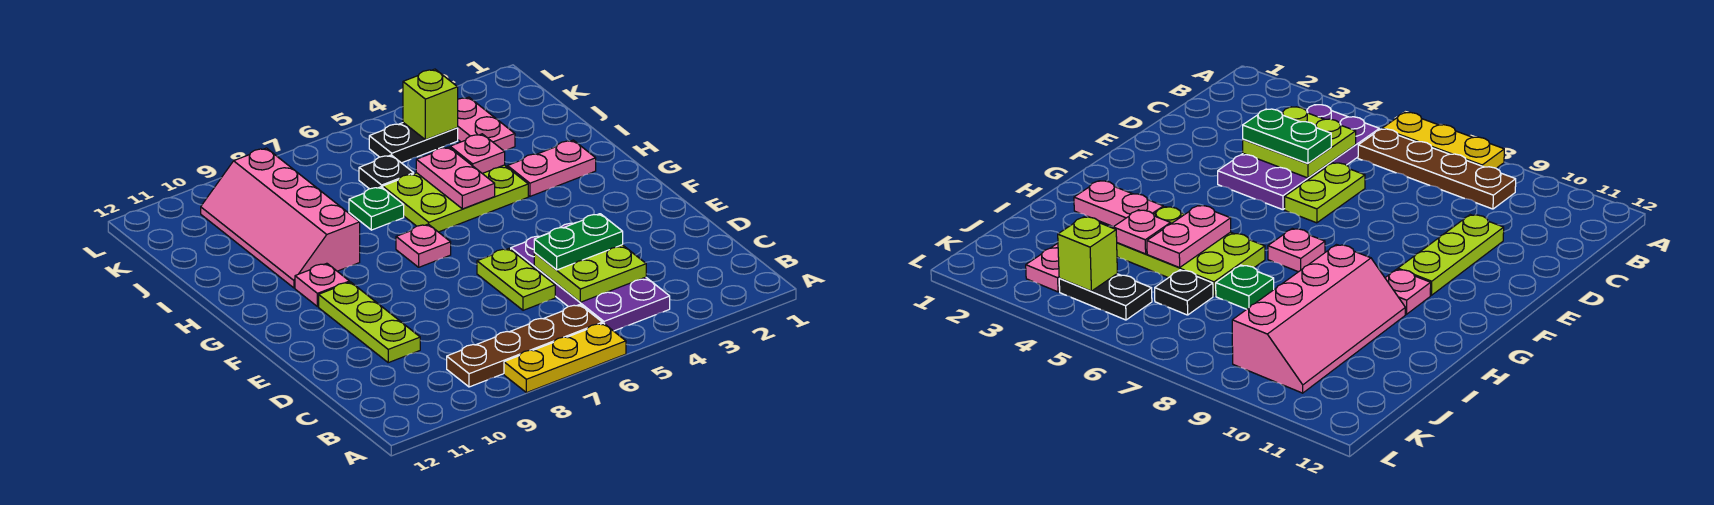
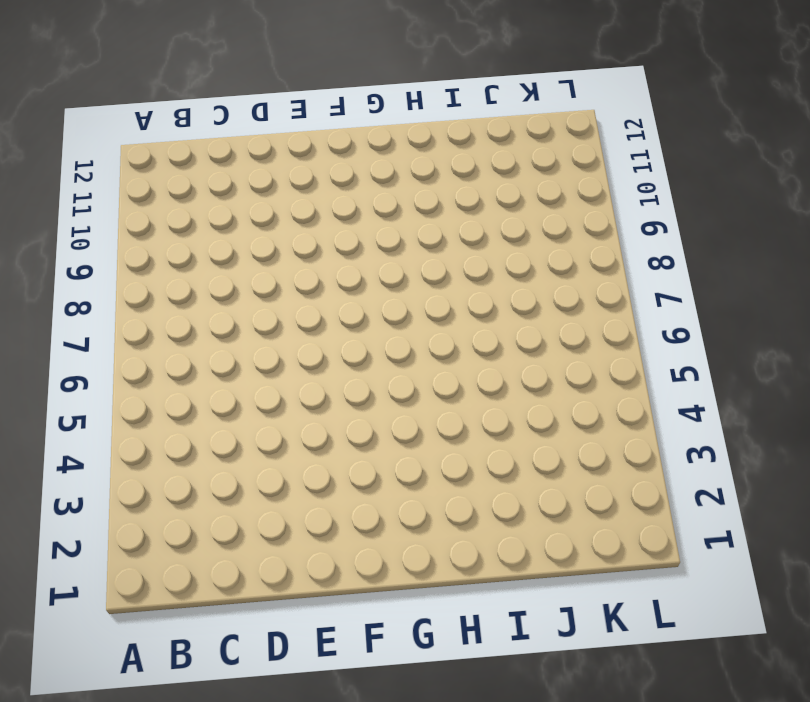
none -> yellow plate A6:A8 level 1
none -> purple plate B4:E5 level 1
none -> brown plate B6:B9 level 1

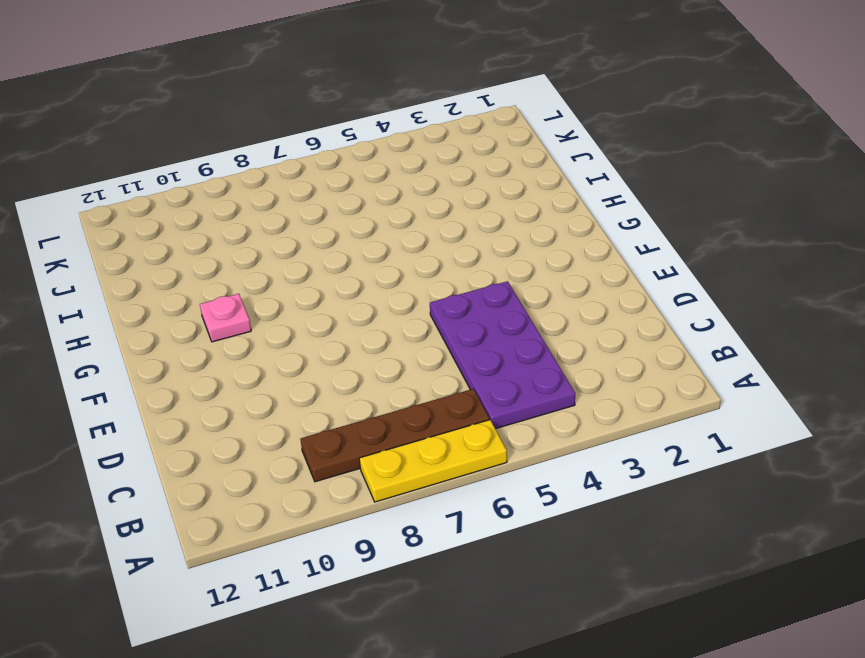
none -> lime plate D6:E6 level 1
none -> lime plate D10:F10 level 1
none -> pink plate G7 level 1

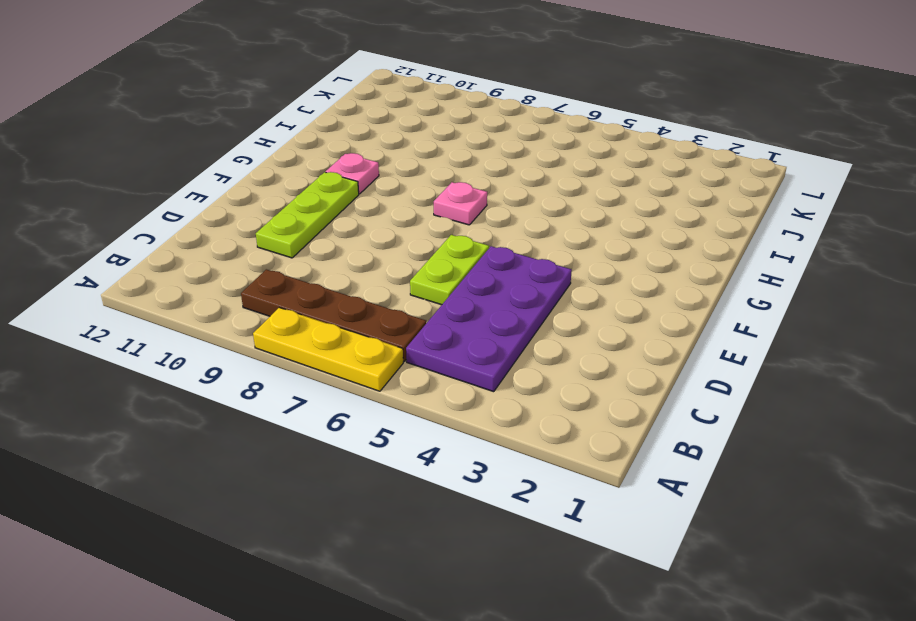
none -> pink plate H2:H3 level 1
none -> lime plate H4:I6 level 1
none -> pink slope H9:K10 level 1 top 9

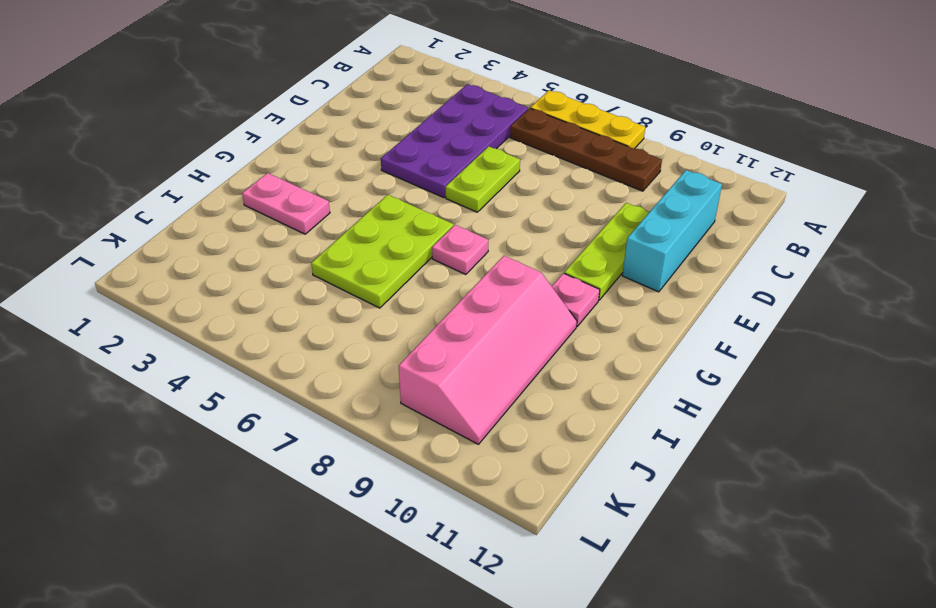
cyan brick C11:E11 level 1 -> none
lime plate G5:I6 level 1 -> lime plate H4:I6 level 1
none -> green plate I7 level 1
none -> pink plate J3:K3 level 1
none -> black plate J6 level 1

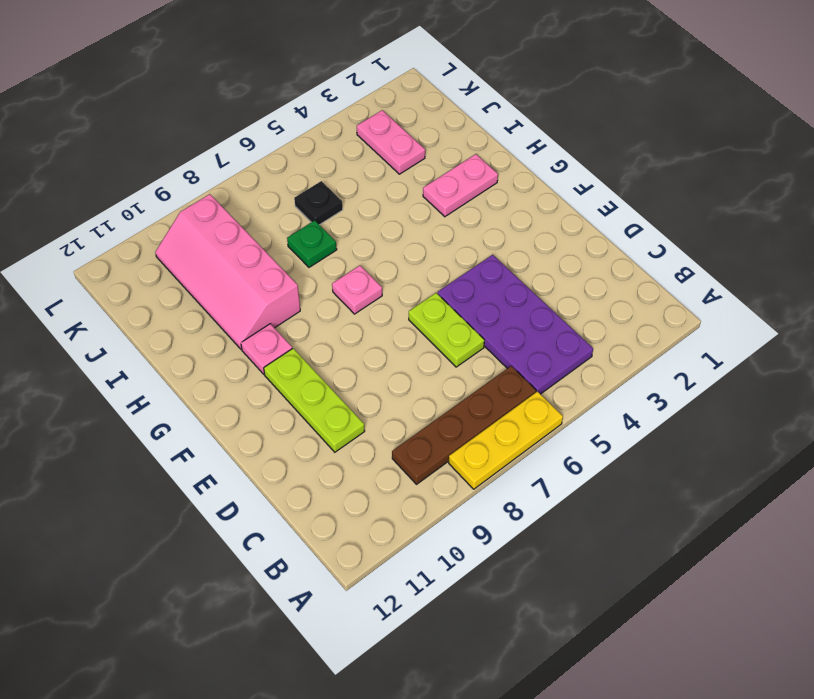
none -> lime plate H4:I6 level 1
none -> black plate K4:K5 level 1
none -> lime plate C4:D5 level 2

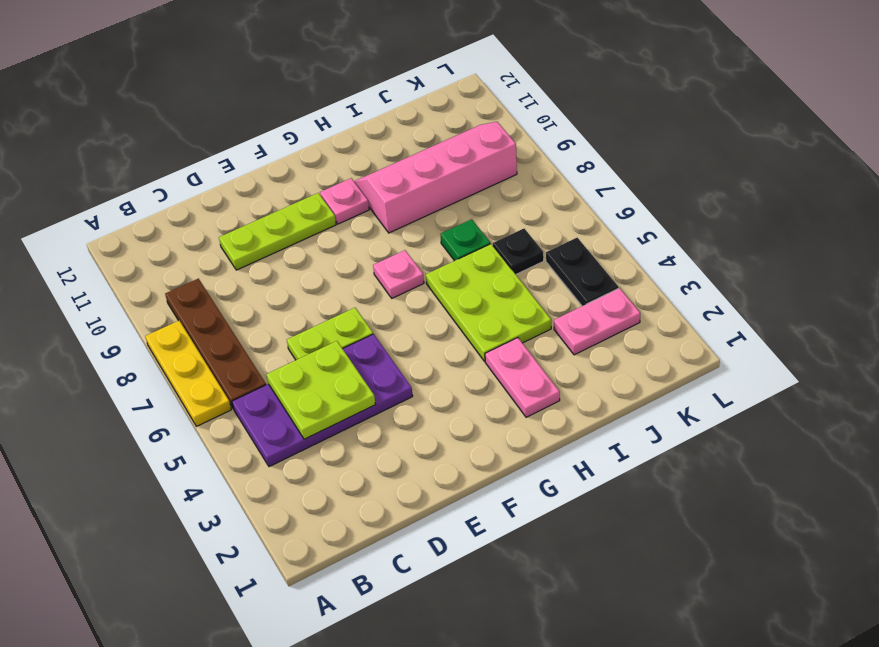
none -> pink plate H5:I5 level 2
none -> pink plate I4 level 2
none -> lime brick K4 level 2

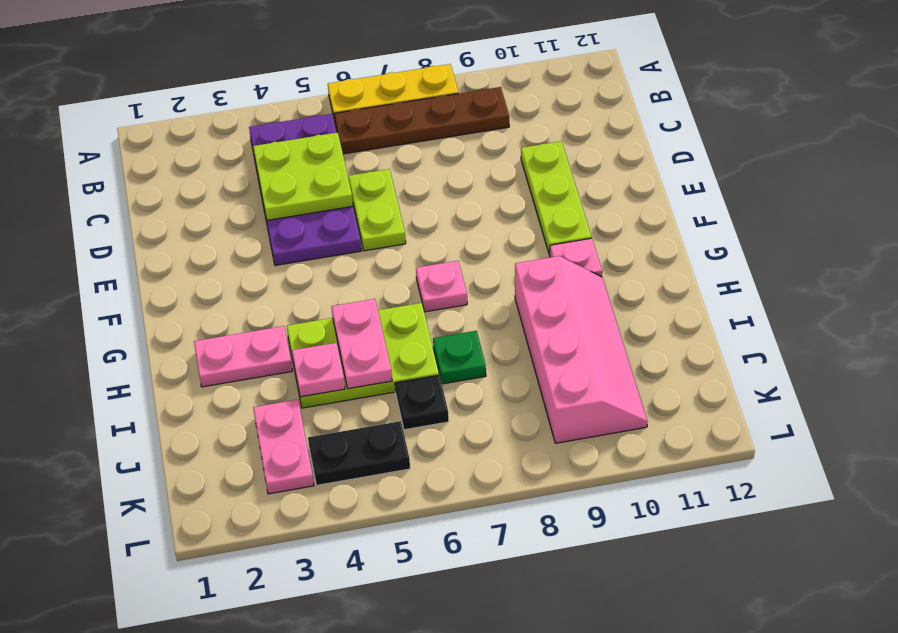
none -> lime brick K4 level 2
none -> green plate D4:D5 level 3

